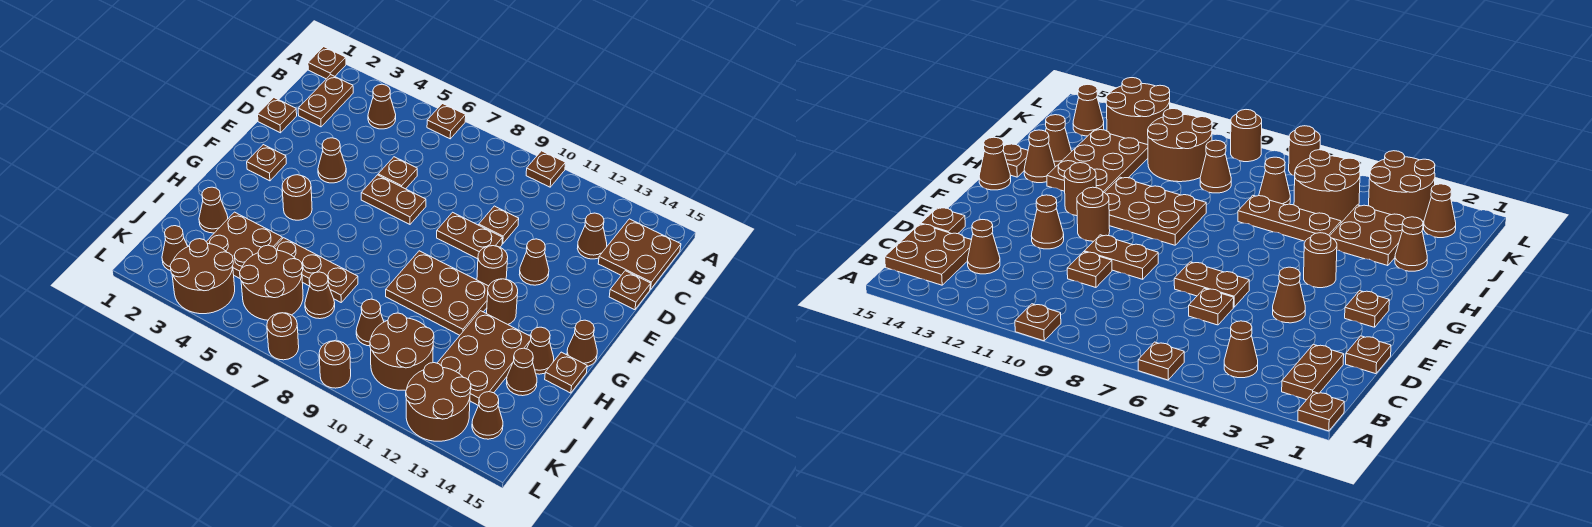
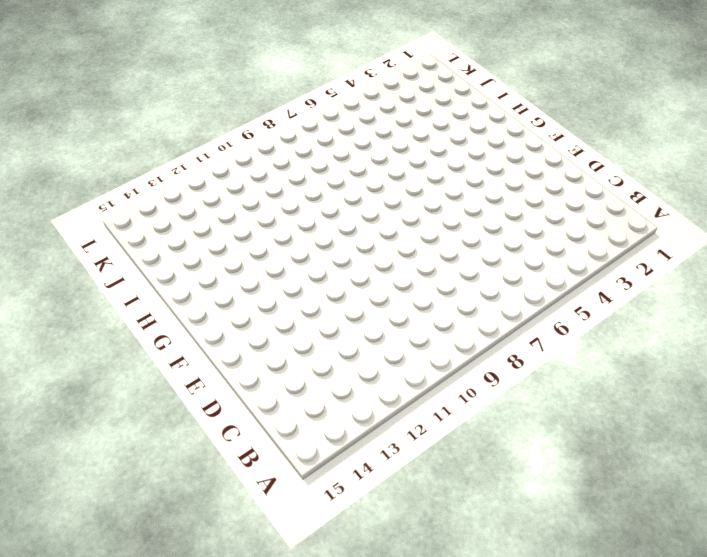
none -> brown plate A1 level 1
none -> brown plate A6 level 1
none -> brown plate A10 level 1
none -> brown plate B2:C2 level 1

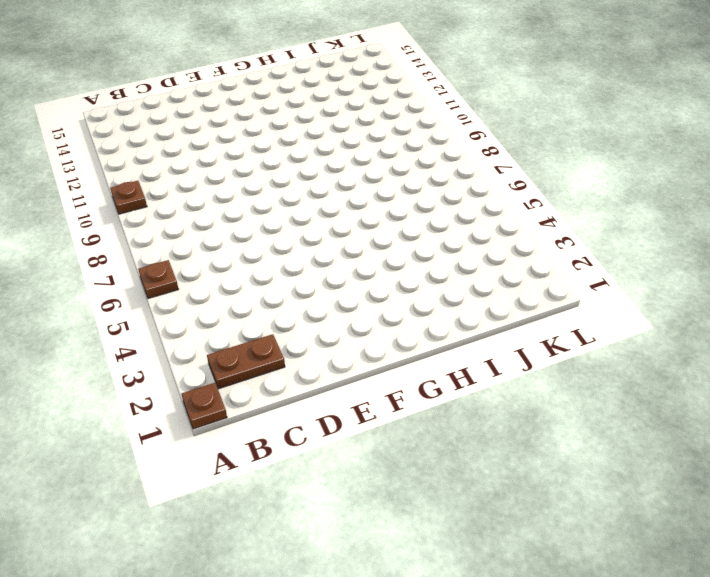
none -> brown cone B4 level 1
none -> brown plate B14:C15 level 1
none -> brown cone C13 level 1
none -> brown plate D1 level 1

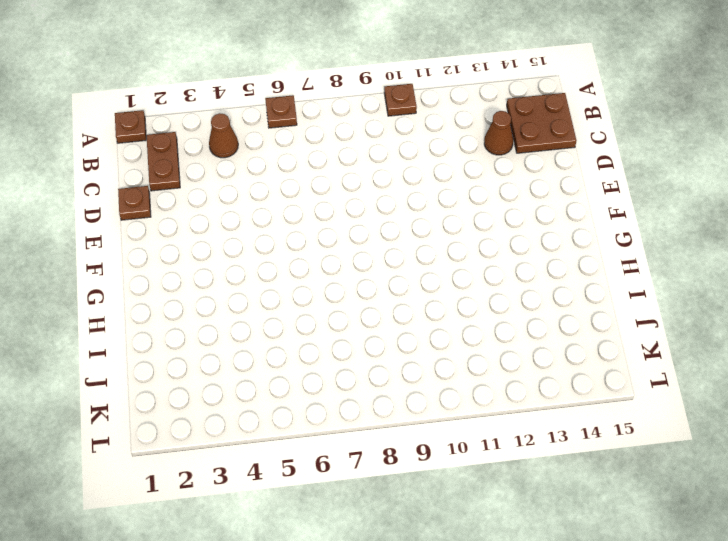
none -> brown plate D6 level 1
none -> brown plate D10 level 1
none -> brown plate D15 level 1
none -> brown cone E4 level 1

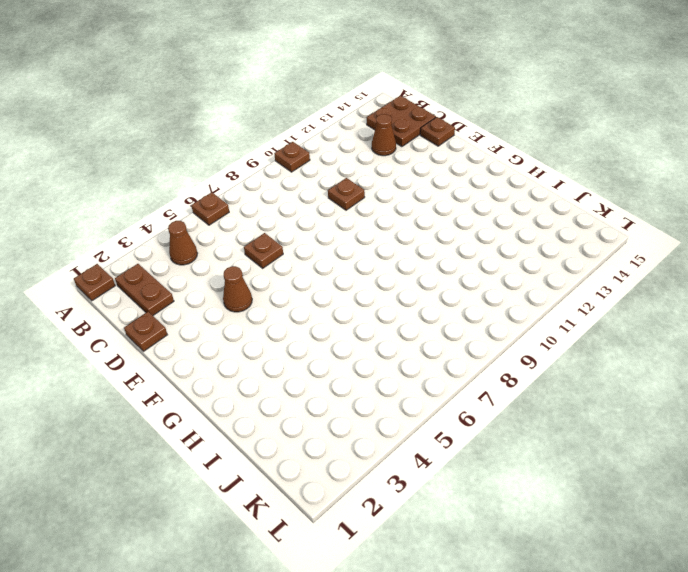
none -> brown plate E6:E7 level 1
none -> brown plate E9:E10 level 1
none -> brown cone E12 level 1
none -> brown plate F2 level 1

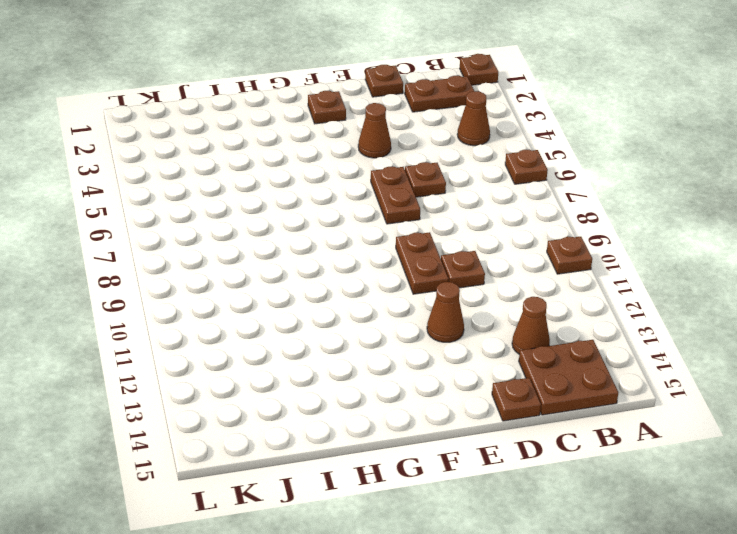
none -> brown round brick F11 level 1
none -> brown round brick G4 level 1
none -> brown plate G9:H11 level 1
none -> brown round brick G12 level 1

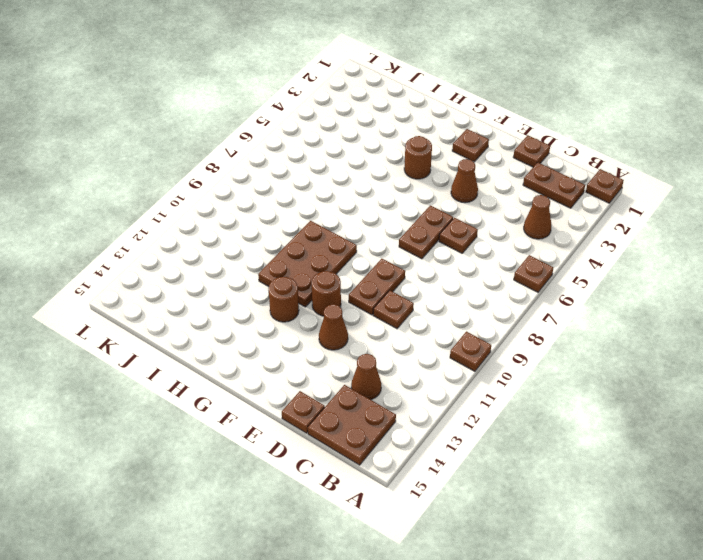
none -> brown cone G15 level 1
none -> brown plate H12:J13 level 1
none -> brown cone H14 level 1
none -> brown plate H15 level 1

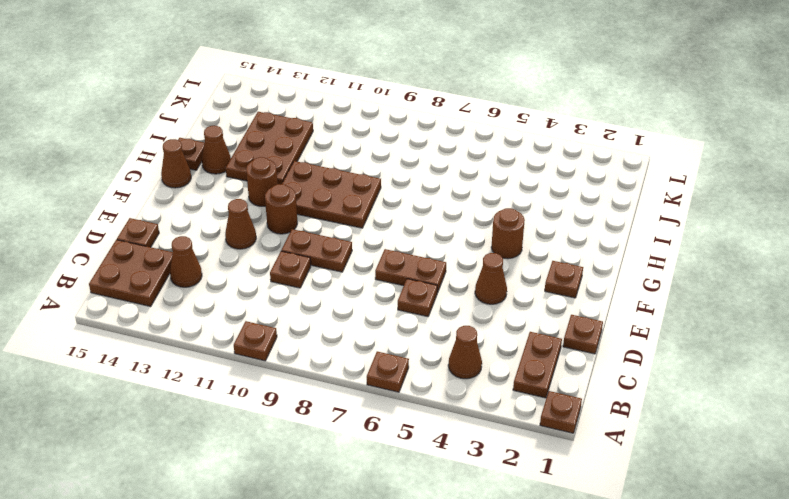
none -> brown cone I2 level 1
none -> brown plate I3:J4 level 1
none -> brown plate I5:I7 level 1
none -> brown cone I14 level 1

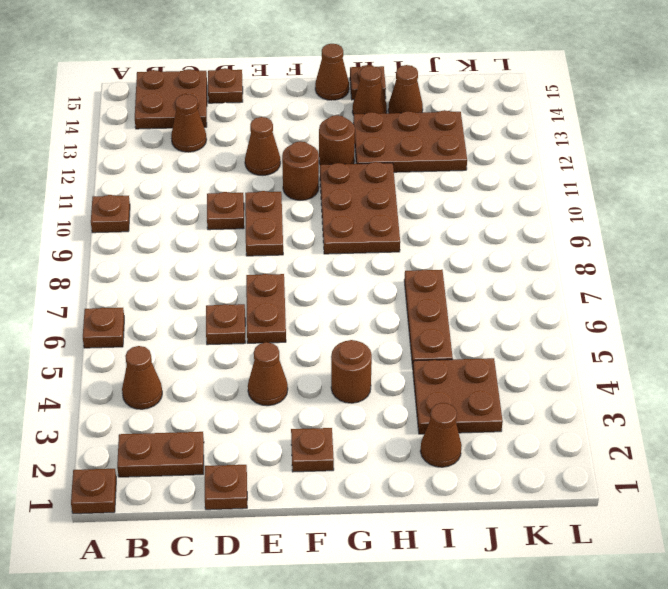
none -> brown round brick J5:K6 level 1
none -> brown cone J7 level 1
none -> brown cone J9 level 1
none -> brown round brick J10:K11 level 1

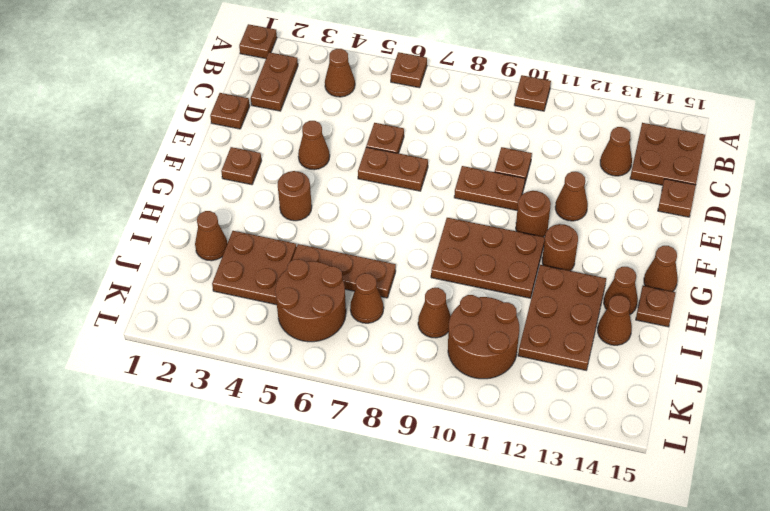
none -> brown cone K2 level 1
none -> brown round brick K3:L4 level 1
none -> brown round brick K12:L13 level 1
none -> brown cone K14 level 1

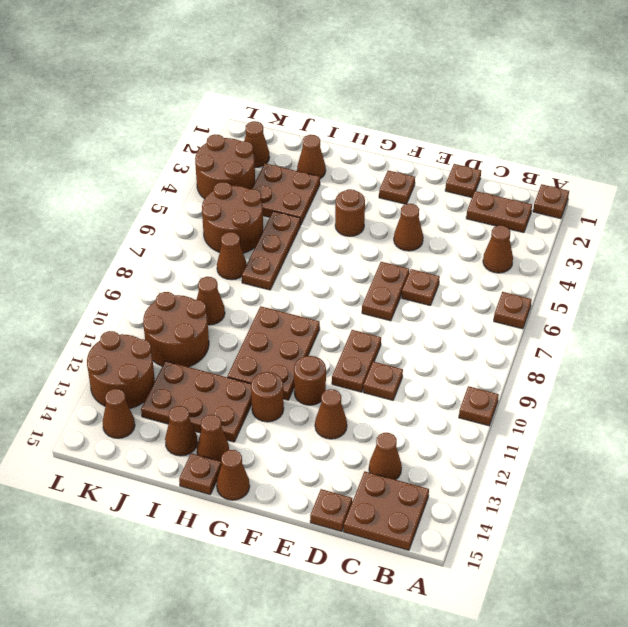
none -> brown round brick L7 level 1
none -> brown round brick L9 level 1

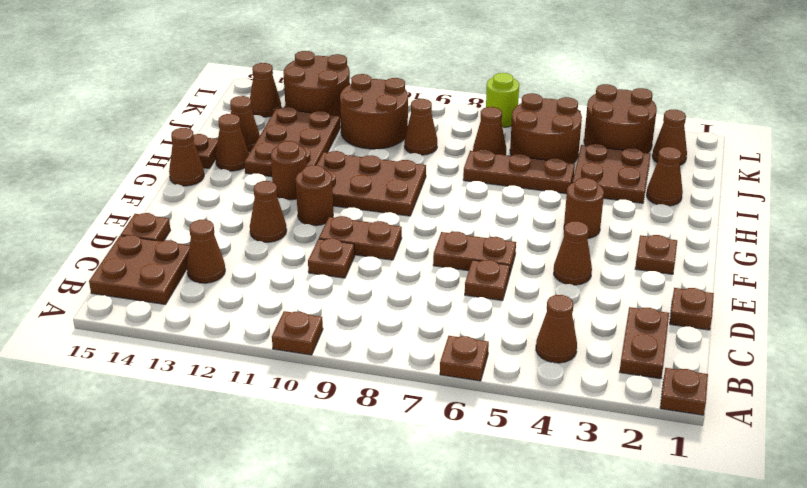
lime round brick L7 level 1 -> brown round brick L7 level 1
none -> brown round brick L9 level 1

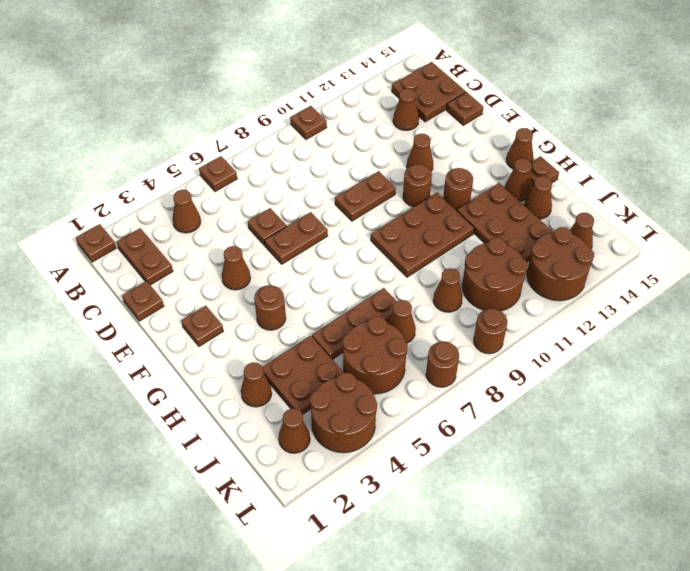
none -> brown plate D10 level 1

